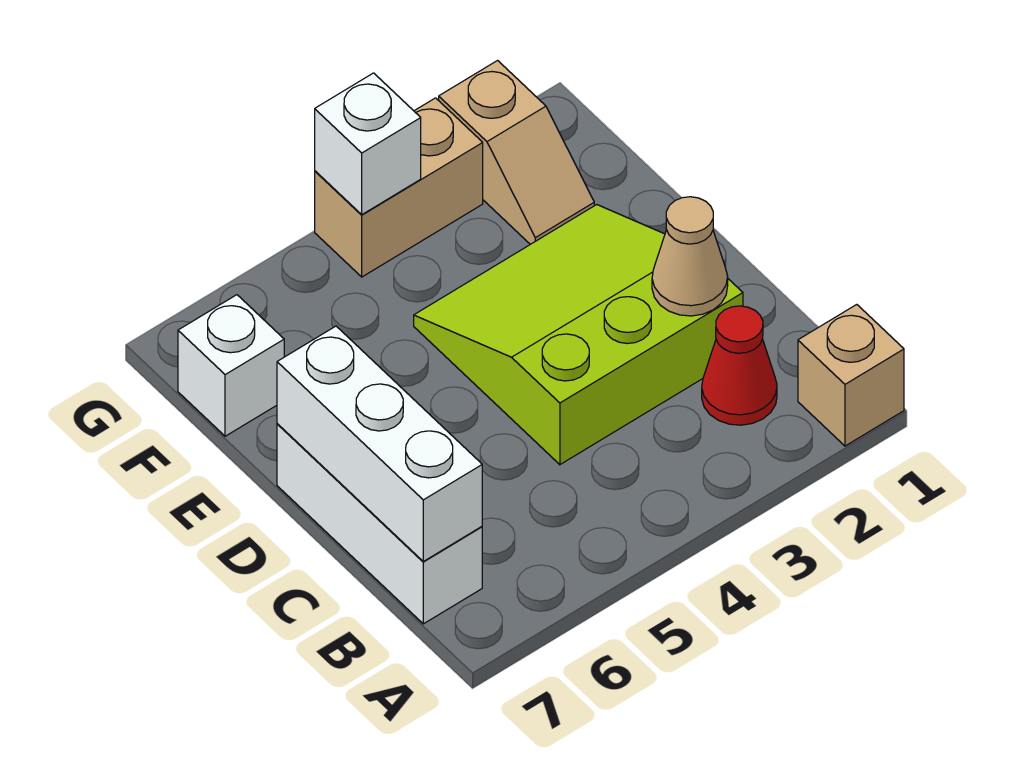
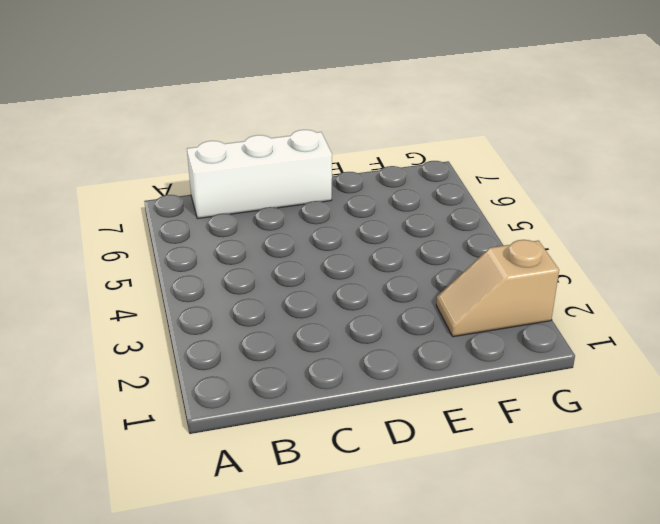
none -> tan brick A1 level 1
none -> red cone B2 level 1

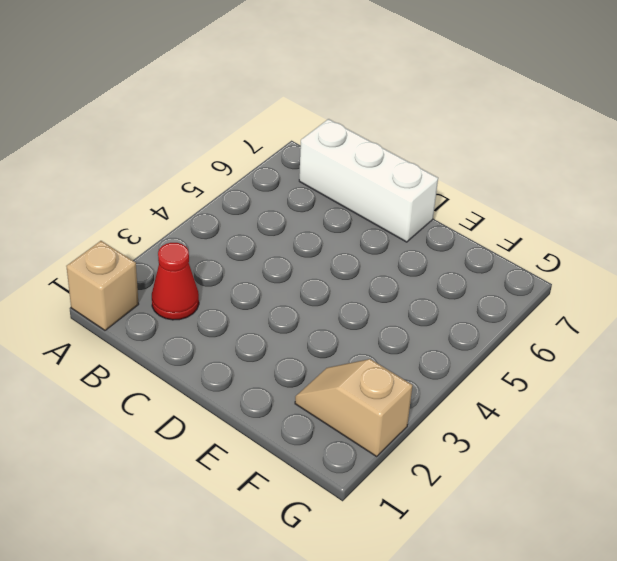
none -> lime slope C2:E4 level 1 top C
none -> white brick F7 level 1

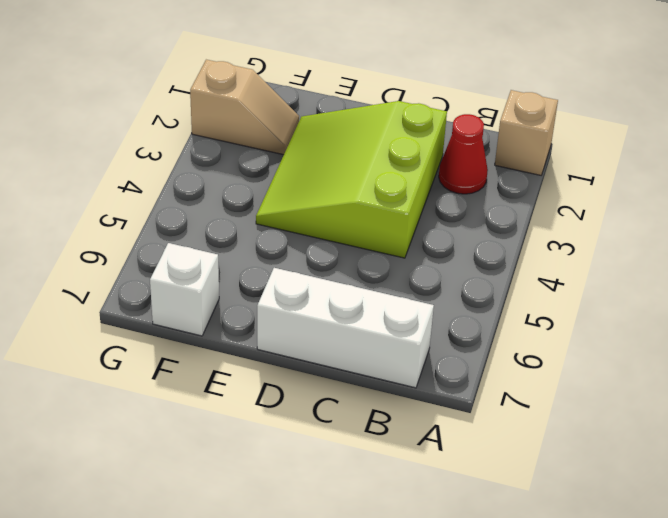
none -> tan brick G3:G4 level 1
none -> white brick B7:D7 level 2

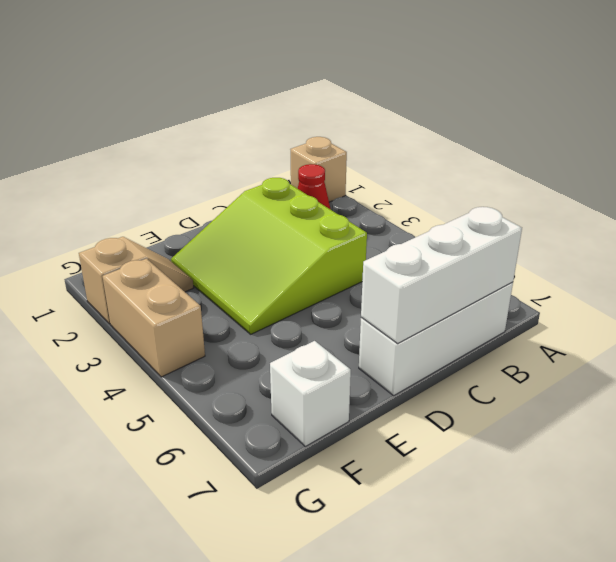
none -> tan cone C2 level 2
none -> white brick G4 level 2

